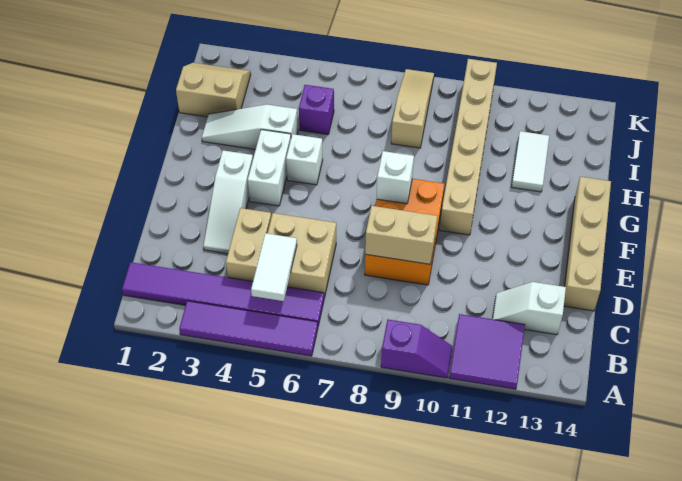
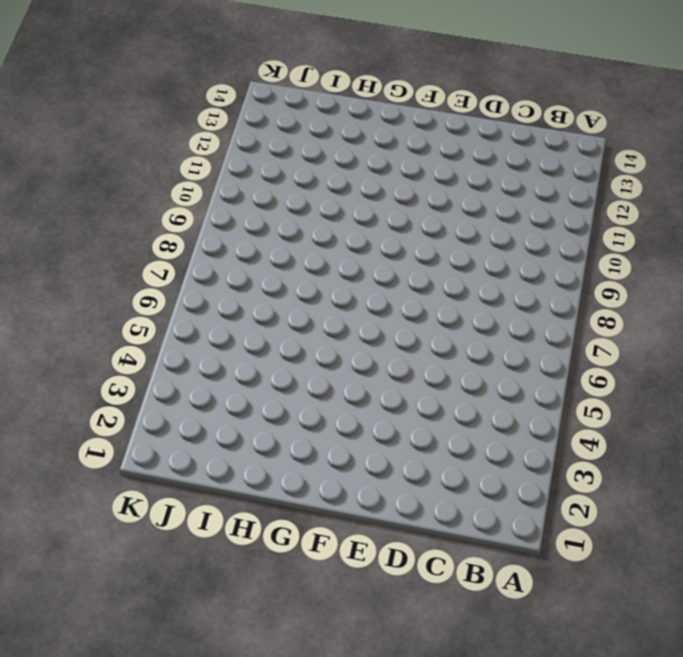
none -> purple tile A3:A6 level 1
none -> purple slope A9:A10 level 1 top 9
none -> purple tile A11:B12 level 1

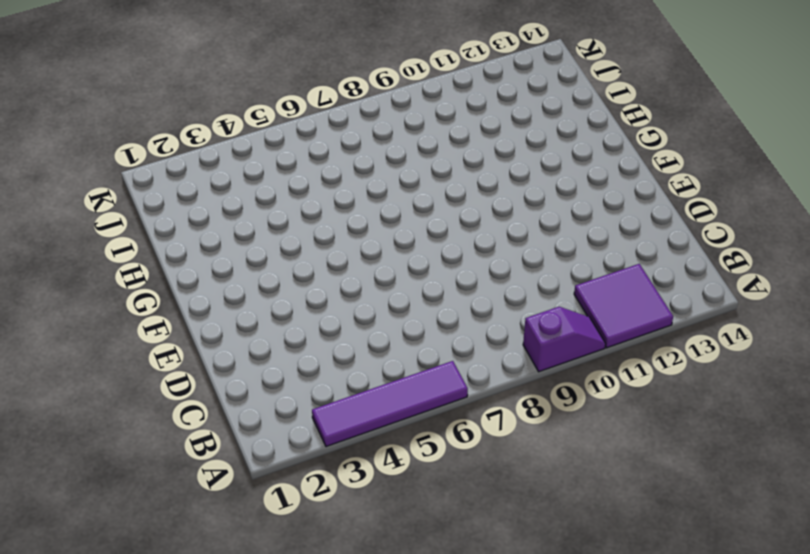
none -> purple tile B1:B6 level 1
none -> tan brick C4:D4 level 1
none -> tan brick C5:D6 level 1

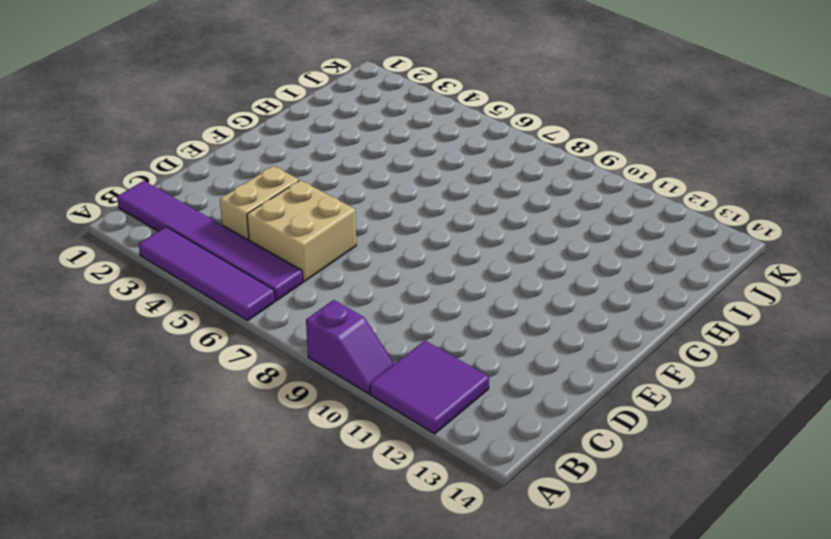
none -> white slope C12:C13 level 1 top 13
none -> white slope D3:F3 level 1 top F
none -> orange brick D8:F9 level 1

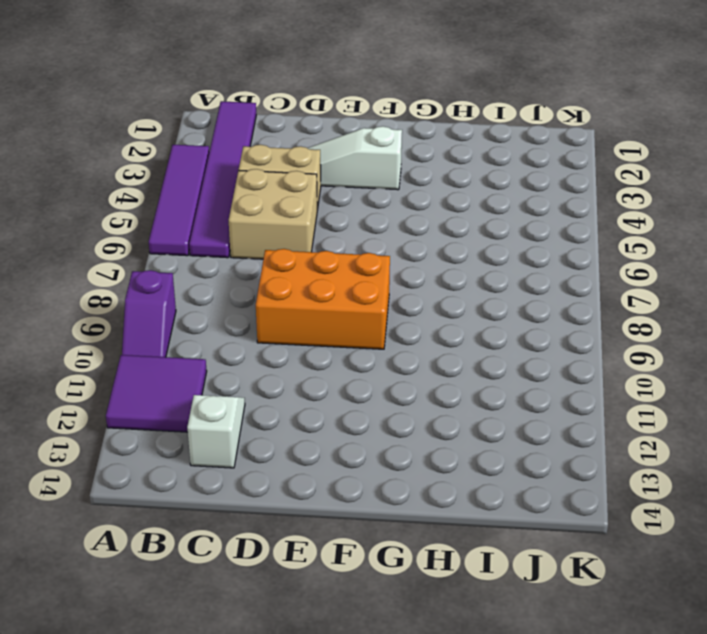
none -> tan brick D14:G14 level 1
none -> white brick F4:G4 level 1
none -> tan brick F10:K10 level 1

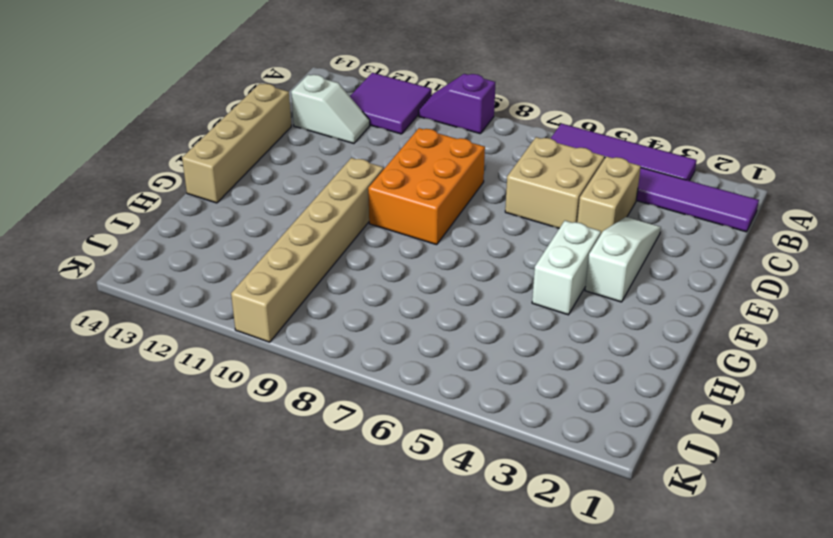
none -> white brick G5 level 1
none -> white slope H2:H4 level 1 top 4
none -> white tile H12:I12 level 1

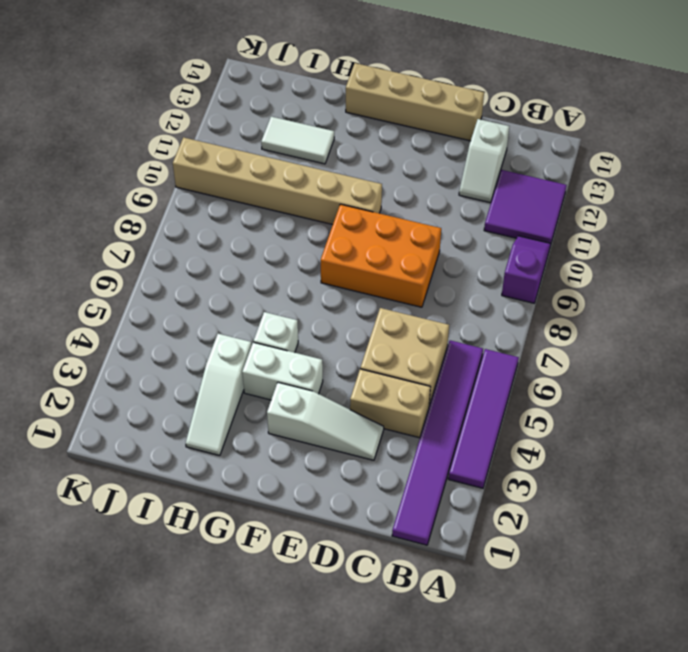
none -> tan slope I1:J2 level 1 top I
none -> purple brick I5 level 1
none -> tan slope I8:K8 level 1 top I

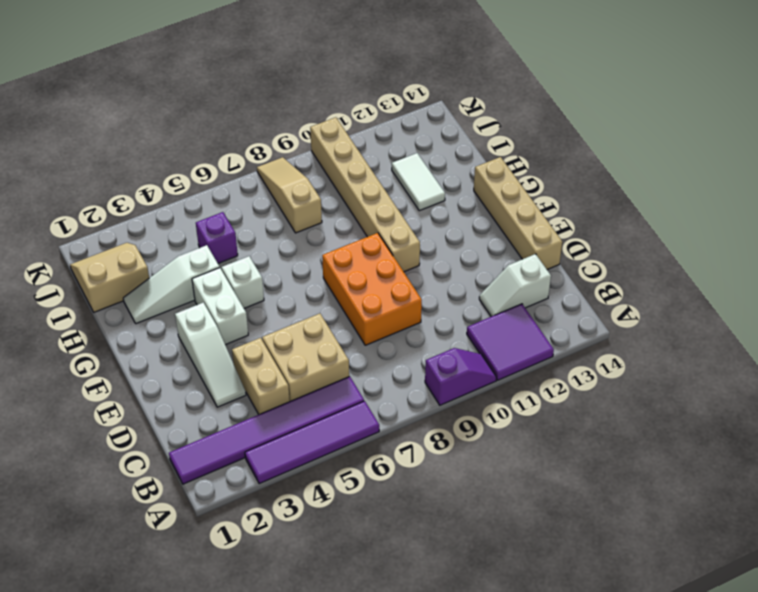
none -> white tile B5:C5 level 2
none -> tan brick D8:D9 level 2
none -> white brick F8 level 2

